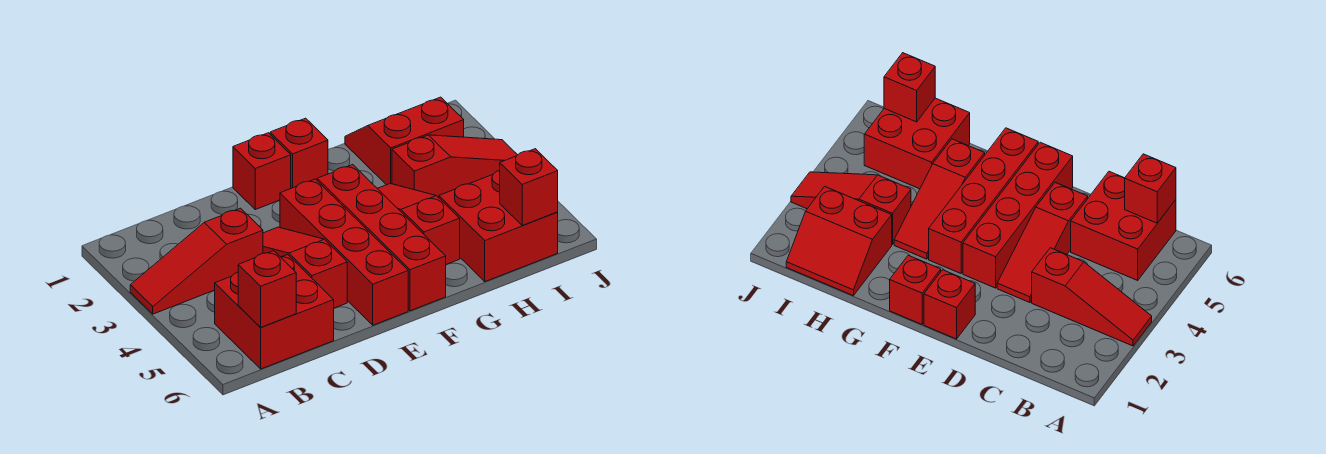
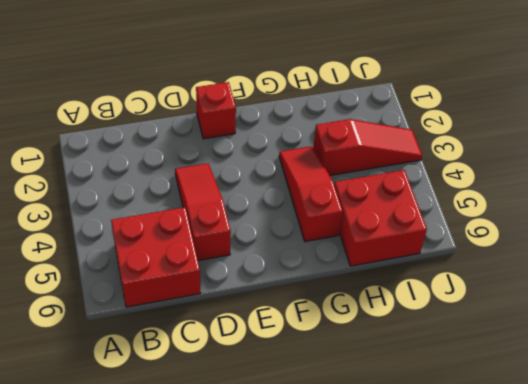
none -> red slope A3:C3 level 1 top C
none -> red brick E3:E6 level 1
none -> red brick F1 level 1

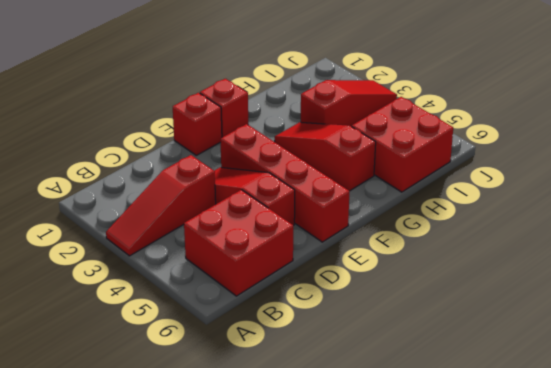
none -> red brick F3:F6 level 1
none -> red slope H1:I2 level 1 top 2
none -> red brick B6 level 2

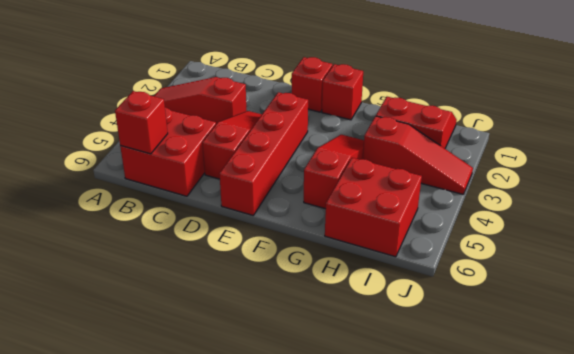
none -> red brick F3:F6 level 1
none -> red brick I6 level 2

